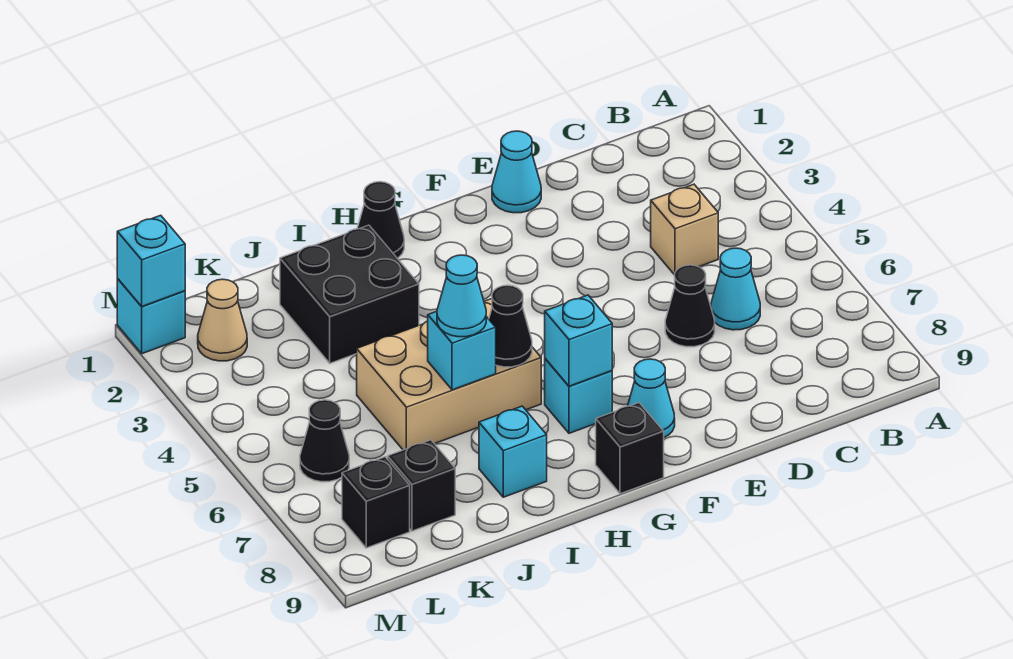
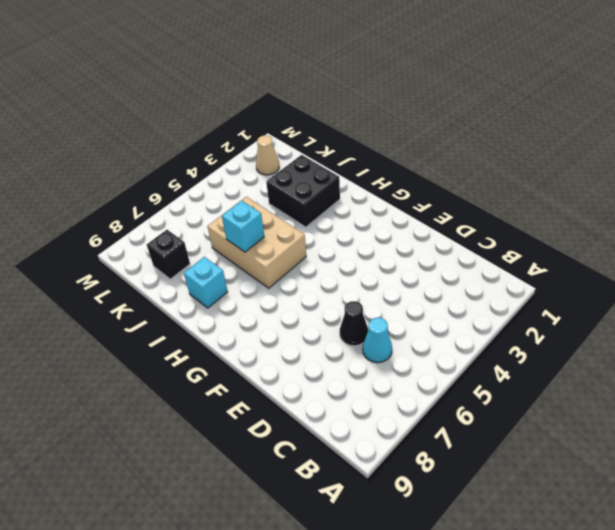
none -> tan brick C4 level 1
none -> cyan cone E1 level 1
none -> cyan cone F8 level 1

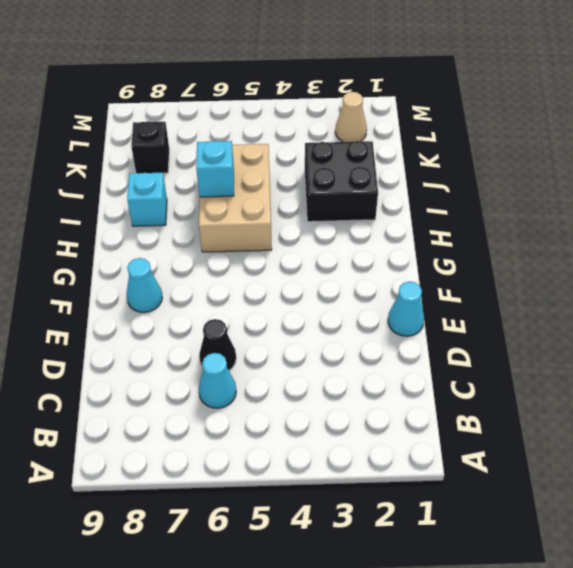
none -> tan brick C4 level 1
none -> cyan brick G7 level 1
none -> black brick G9 level 1

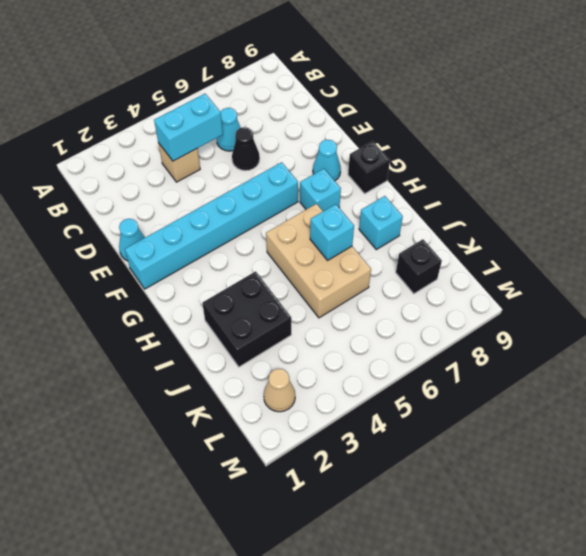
cyan brick C4:C5 level 2 -> none
cyan brick F1:F6 level 1 -> none
none -> black cone H1 level 1
none -> black cone L6 level 1
none -> black brick L8 level 1

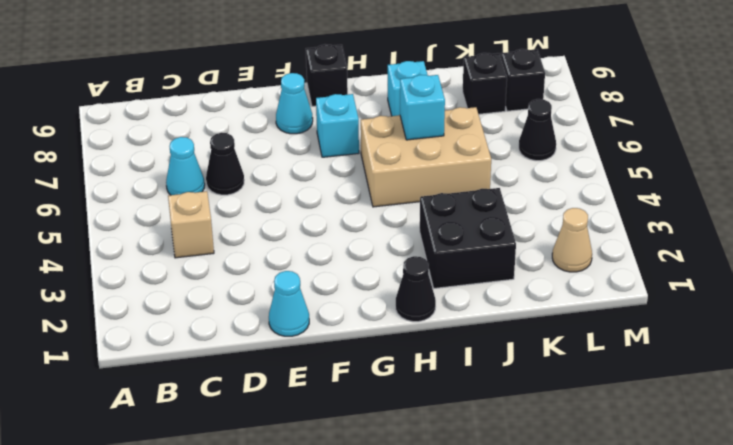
none -> cyan brick M1 level 1
none -> cyan brick G7 level 2
none -> black cone H6 level 2

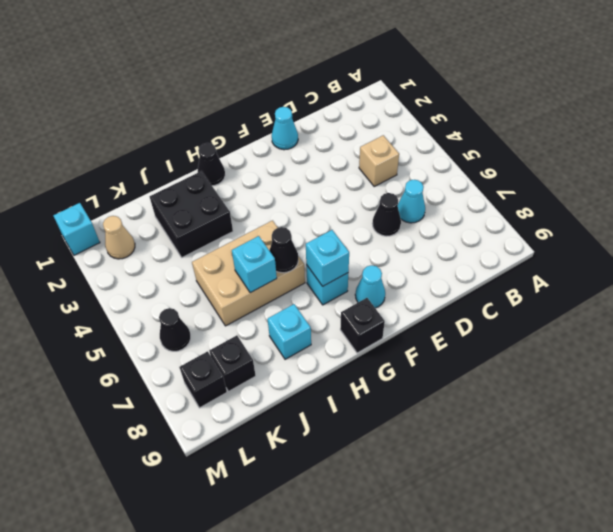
none -> cyan brick M1 level 2
none -> cyan cone I6 level 3

